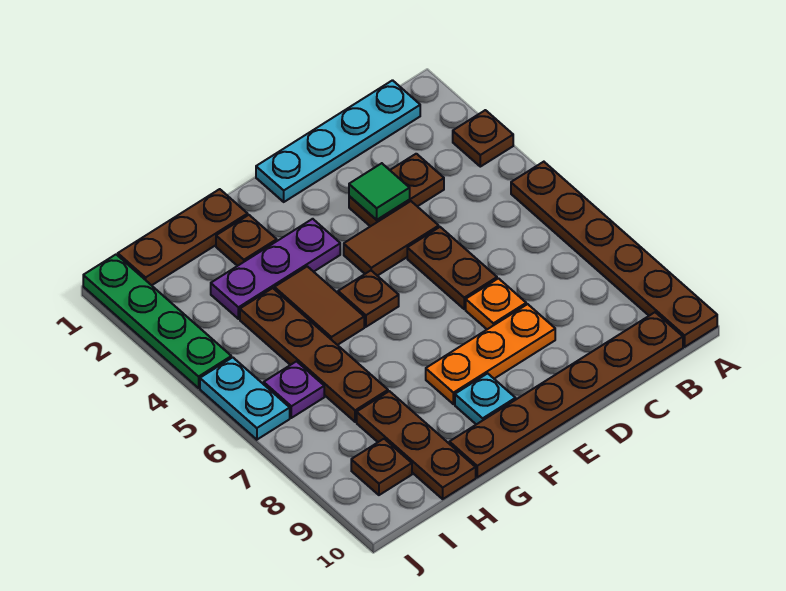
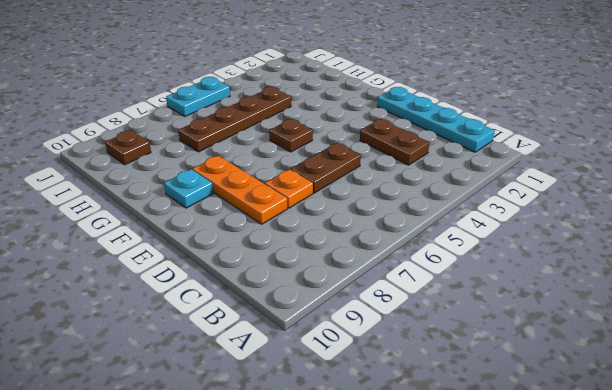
none -> brown plate A3 level 1
none -> brown plate A5:A10 level 1
none -> brown plate B10:G10 level 1

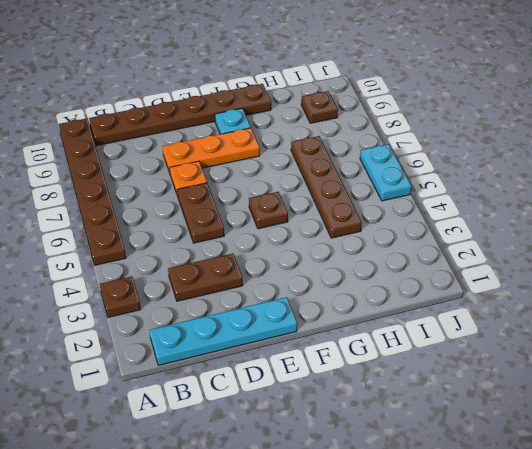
none -> brown tile D4:E4 level 1
none -> purple plate F3:H3 level 1
none -> brown plate G1:I1 level 1

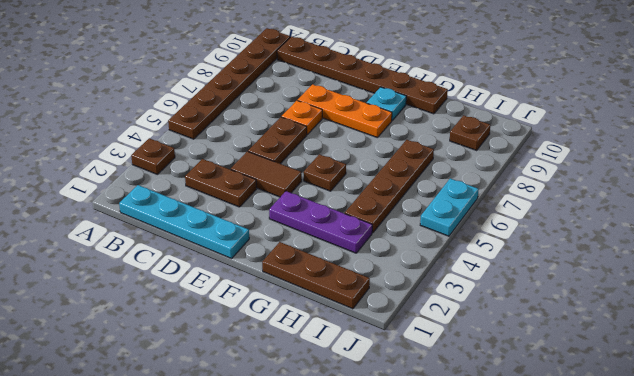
none -> brown plate G2 level 1
none -> brown tile G4:G5 level 1
none -> brown plate H8:H10 level 1

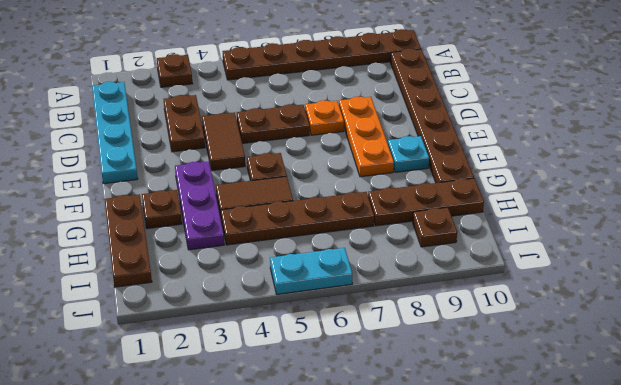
none -> purple plate I6 level 1
none -> green plate J1:J4 level 1
none -> green tile D3 level 2

